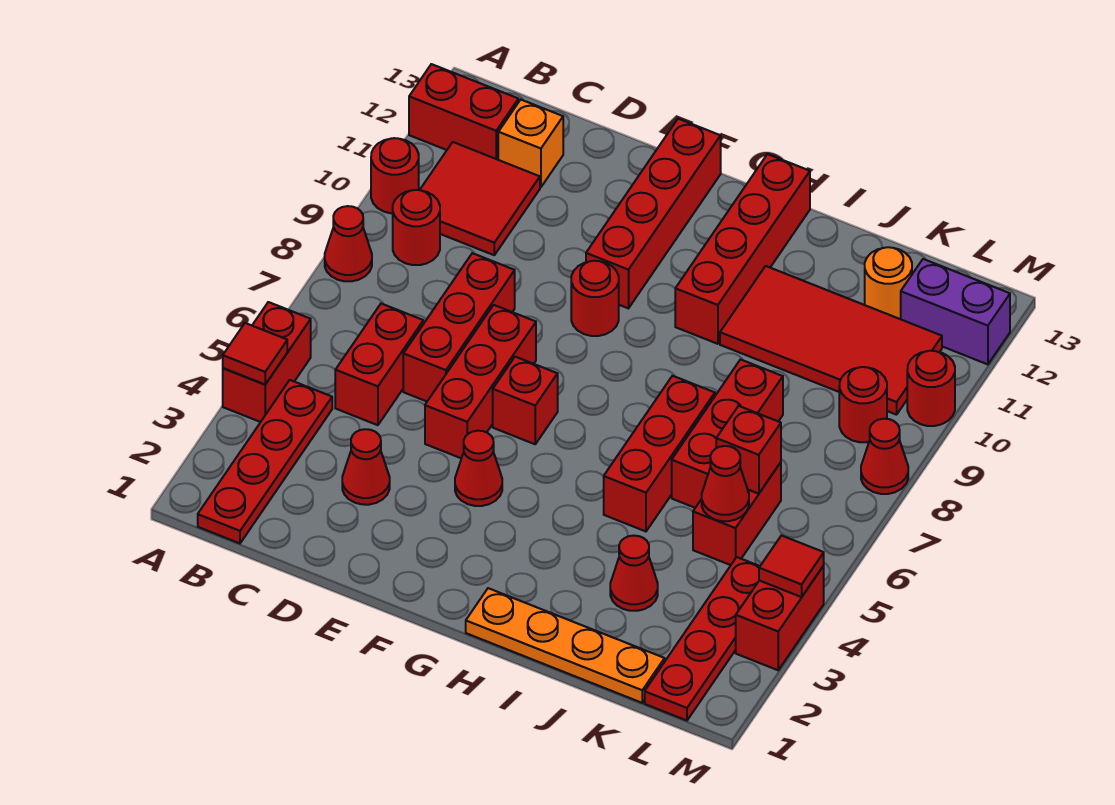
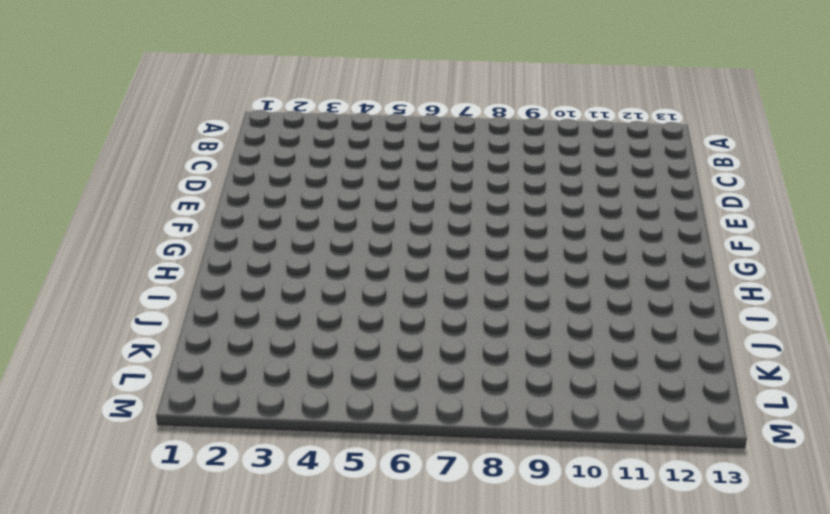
none -> red brick A4:A5 level 1
none -> red cone A8 level 1
none -> red round brick A10 level 1
none -> red brick A12:B12 level 1

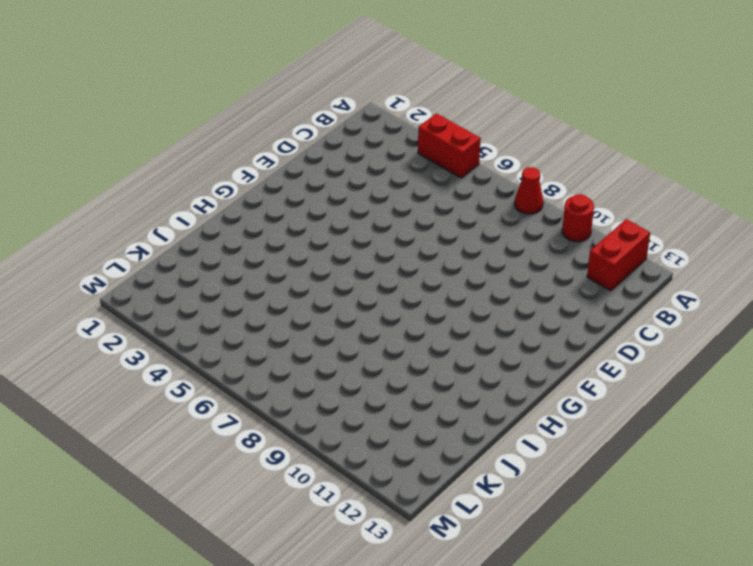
none -> red plate B1:B4 level 1
none -> red round brick B9 level 1
none -> red tile B10:C11 level 1
none -> red brick C5:C6 level 1

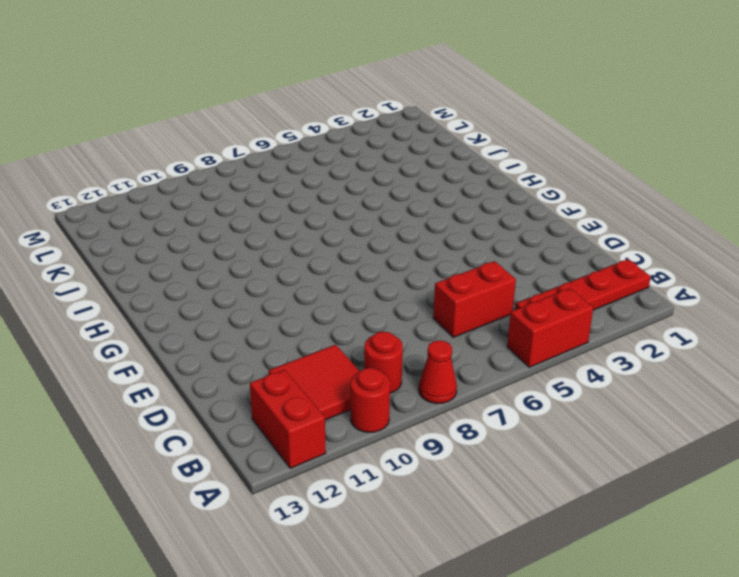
none -> orange brick C12 level 1
none -> red cone D3 level 1
none -> red brick D6:D8 level 1
none -> red brick E5:E7 level 1

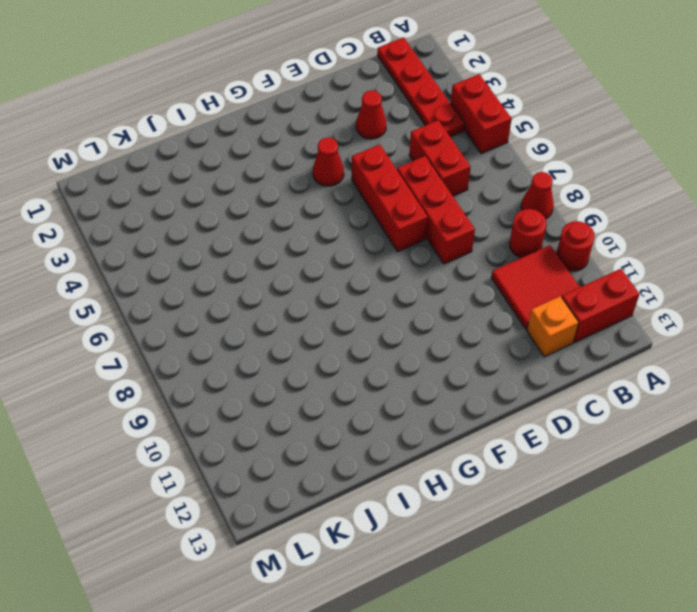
none -> red brick F6 level 1
none -> red round brick F9 level 1
none -> red brick F10:F13 level 1
none -> orange plate H1:K1 level 1

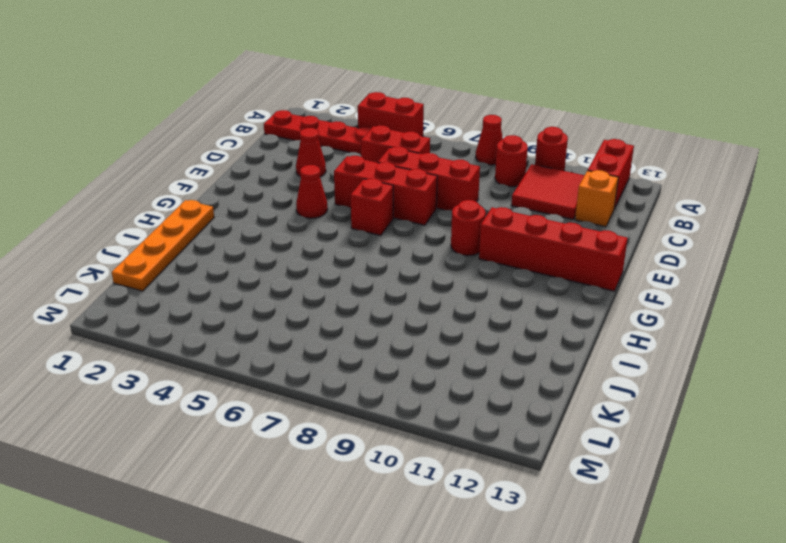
none -> red brick H10:H13 level 1
none -> red brick I5:I7 level 1
none -> red tile I10:L11 level 1
none -> red cone J3 level 1

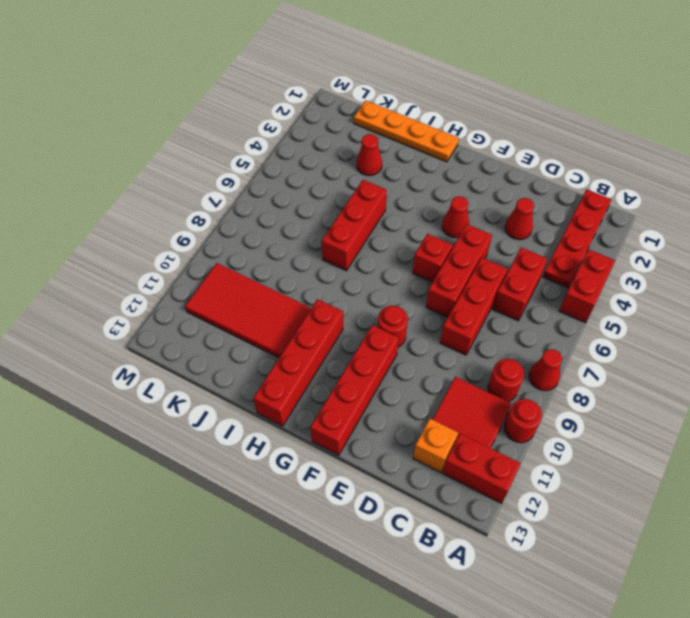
none -> red brick J6:J8 level 1
none -> red brick K5:K6 level 1
none -> orange round brick K12 level 1
none -> red plate L1:L4 level 1

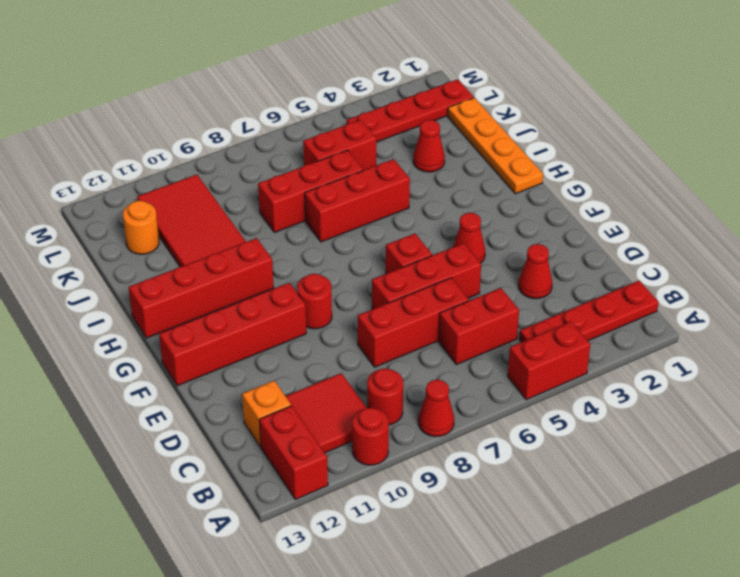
none -> red round brick L9 level 1
none -> purple brick L12:M12 level 1
none -> red brick M3:M4 level 1
none -> red cone M8 level 1

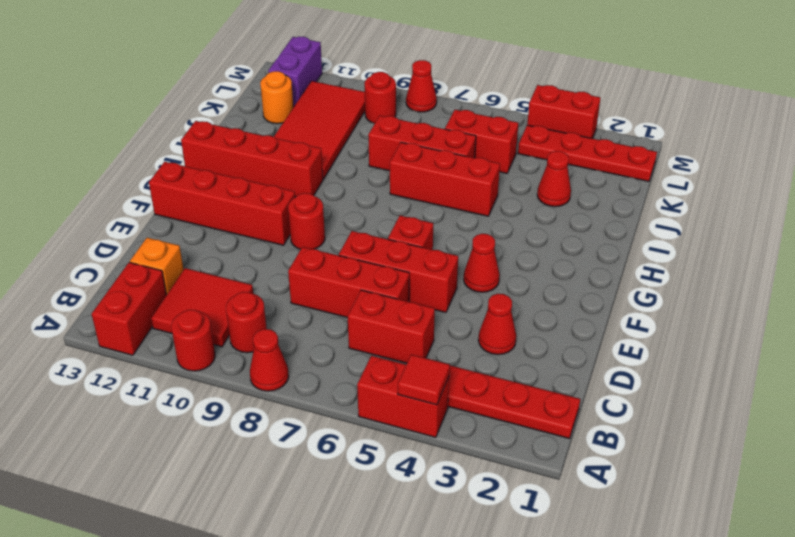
none -> orange plate H1:K1 level 1
none -> red round brick M10 level 1
none -> red cone K5 level 2
none -> red brick K6 level 2

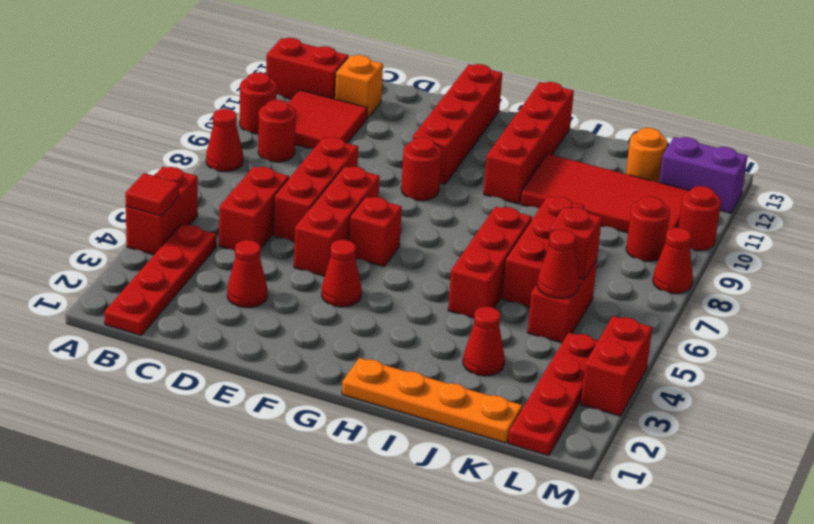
none -> red tile M4 level 2

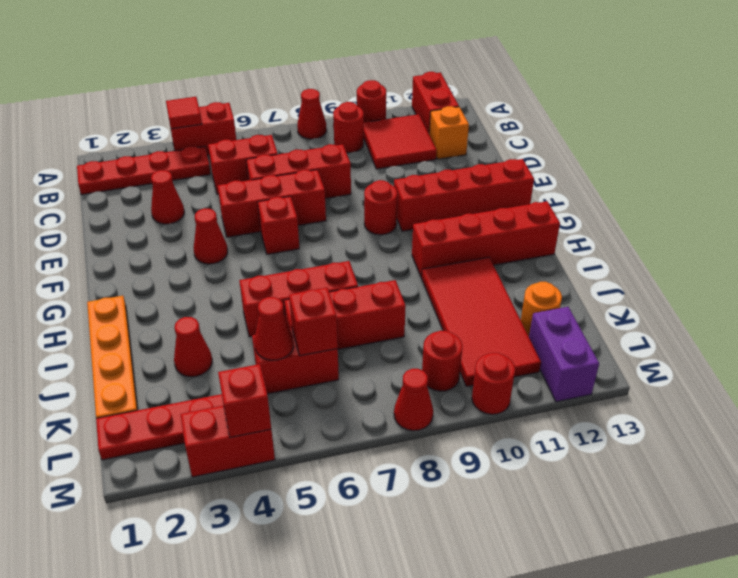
red brick M4 level 2 -> red tile M4 level 2

